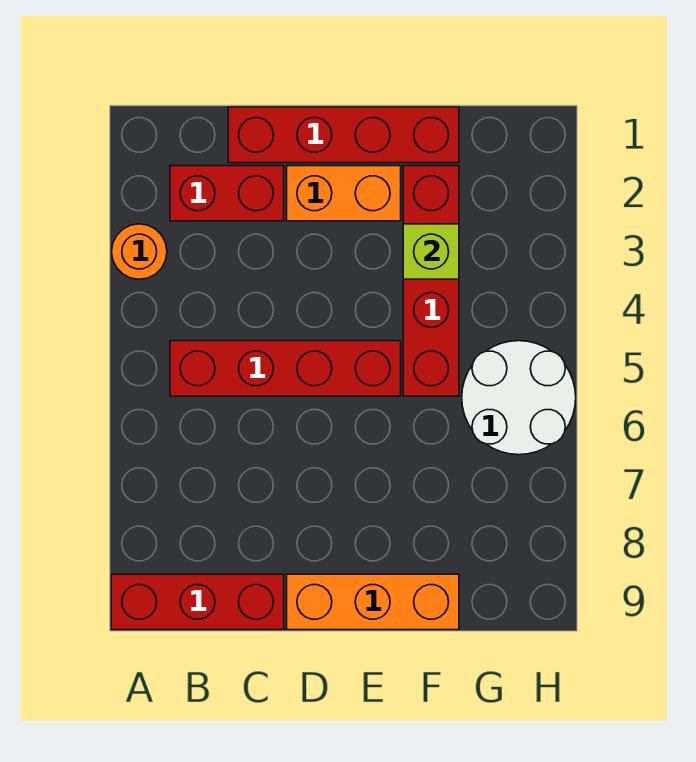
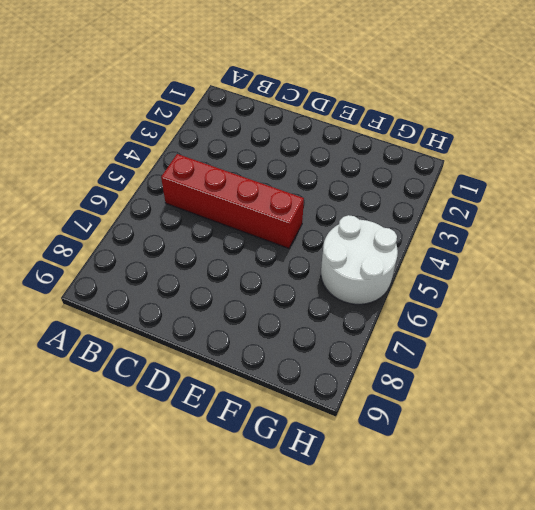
none -> orange round brick A3 level 1
none -> red brick A9:C9 level 1

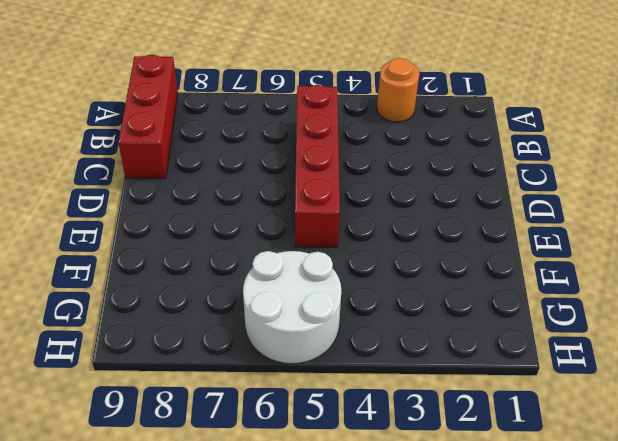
none -> red brick B2:C2 level 1
none -> red brick C1:F1 level 1

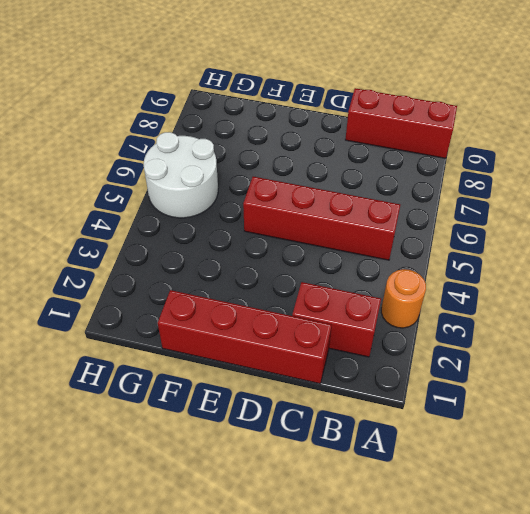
none -> orange brick D2:E2 level 1
none -> orange brick D9:F9 level 1

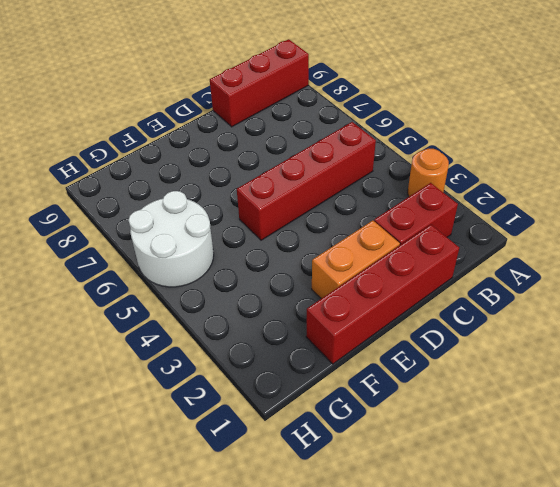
none -> orange brick D9:F9 level 1
none -> red brick F2:F5 level 1

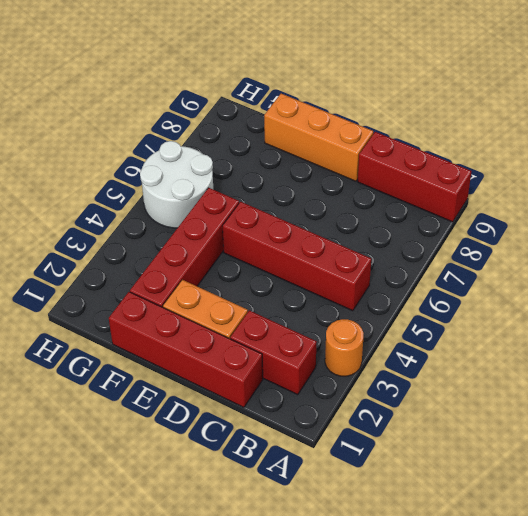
none -> lime brick F3 level 2

